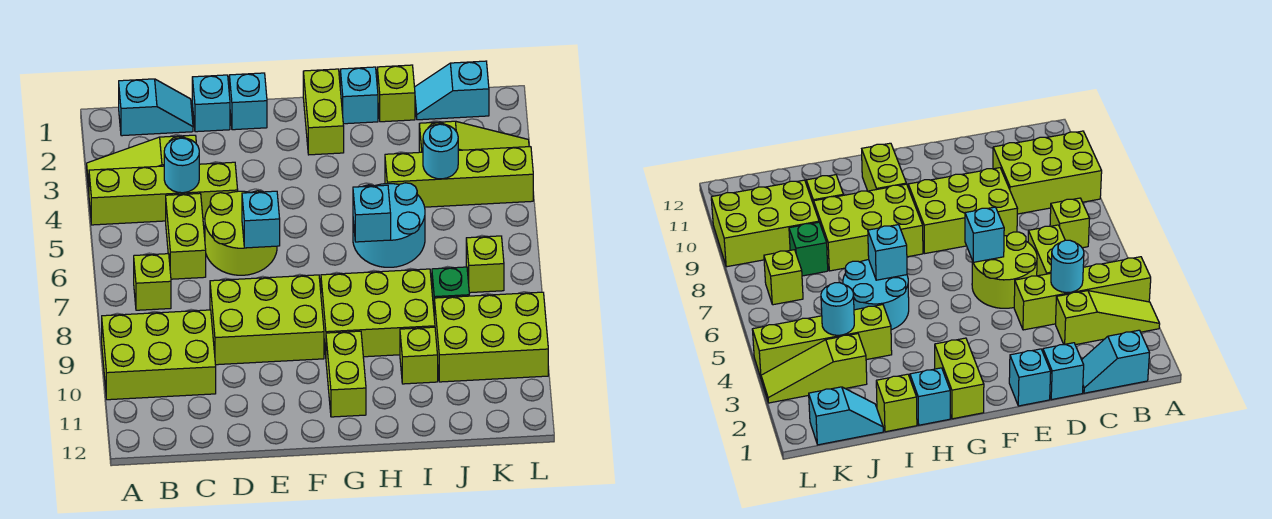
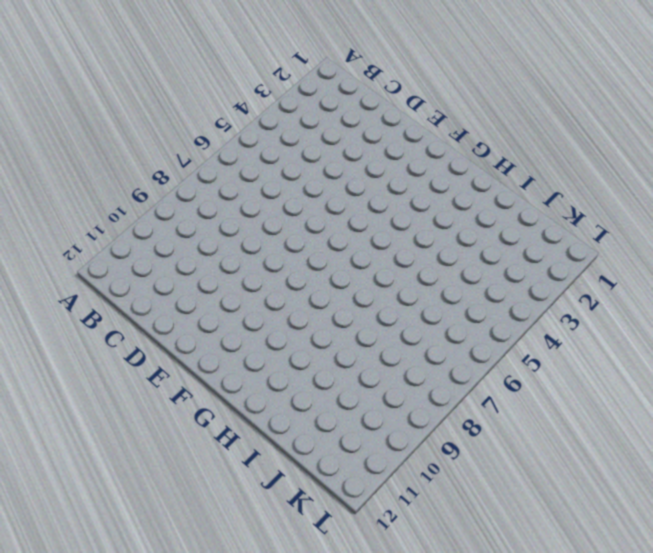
none -> lime slope A3:C3 level 1 top C
none -> lime brick A4:D4 level 1
none -> lime brick A9:C10 level 1

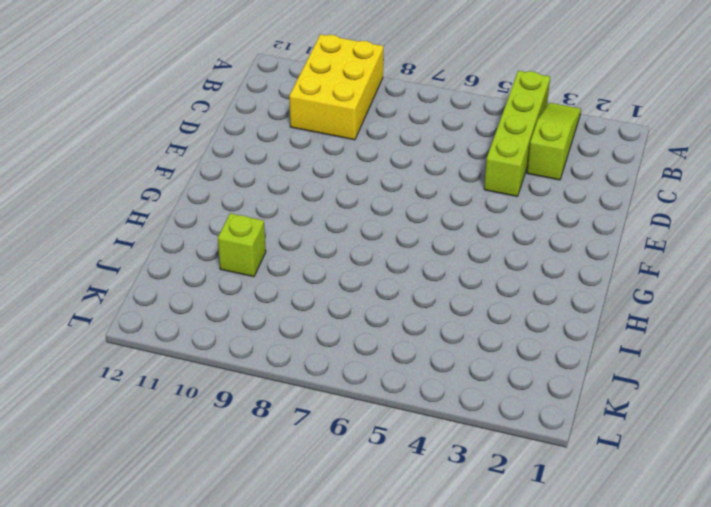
yellow brick A9:C10 level 1 -> lime brick A9:C10 level 1
none -> cyan slope B1:C1 level 1 top B
none -> lime brick B7 level 1
none -> lime brick C5:C6 level 1

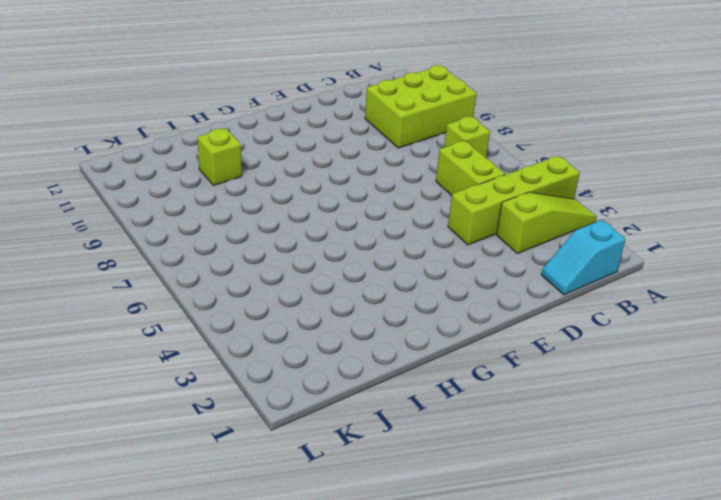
none -> cyan brick D1 level 1
none -> lime round brick D5:E6 level 1
none -> lime brick D8:F9 level 1

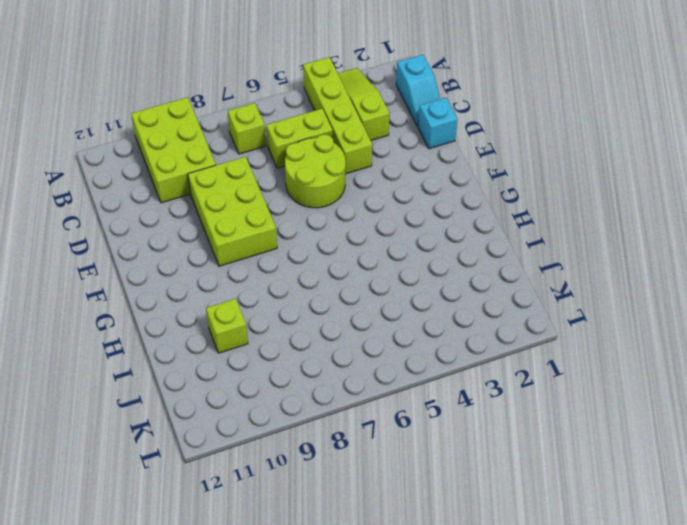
none -> cyan brick E1 level 1
none -> lime brick G1:G2 level 1
none -> lime brick G8:I9 level 1

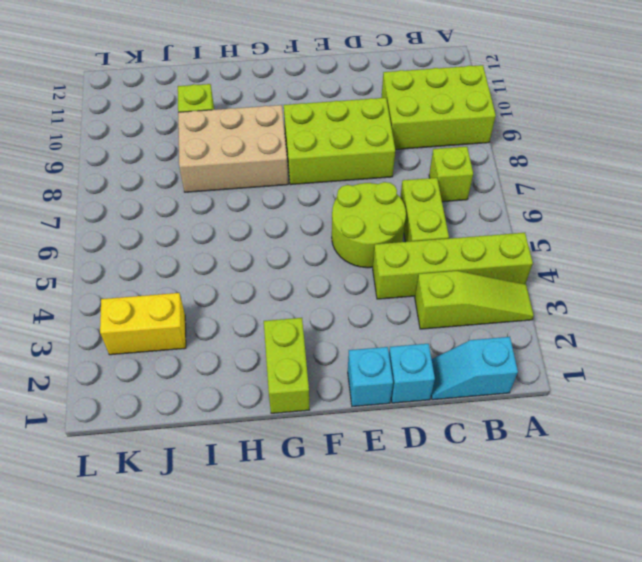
tan brick G8:I9 level 1 -> lime brick G8:I9 level 1
yellow brick J3:K3 level 1 -> lime slope J3:L3 level 1 top J
none -> lime brick G10:G11 level 1
none -> cyan brick H1 level 1
none -> cyan round brick H5:I6 level 1

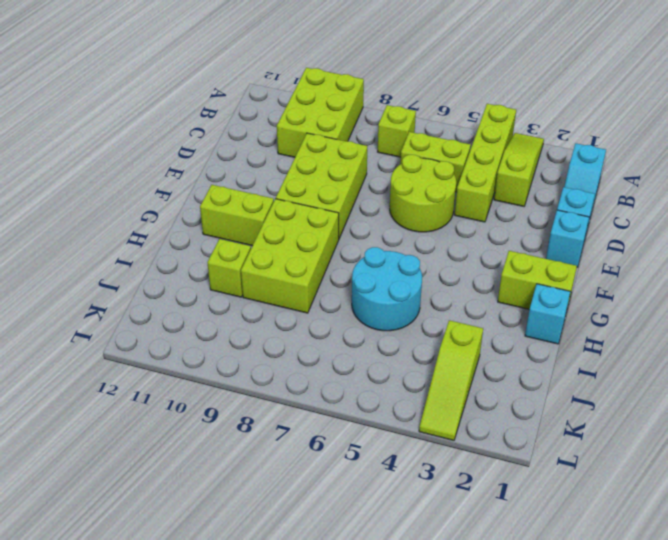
none -> lime brick I1 level 1
none -> lime brick I4:L4 level 1
none -> cyan slope J1:K1 level 1 top K

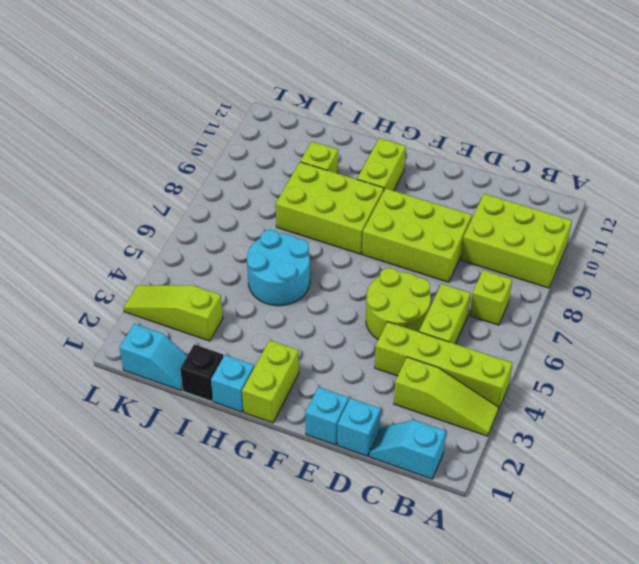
black brick I1 level 1 -> lime brick I1 level 1
none -> lime brick I4:L4 level 1
none -> green brick J8 level 1
none -> lime brick J9:L10 level 1

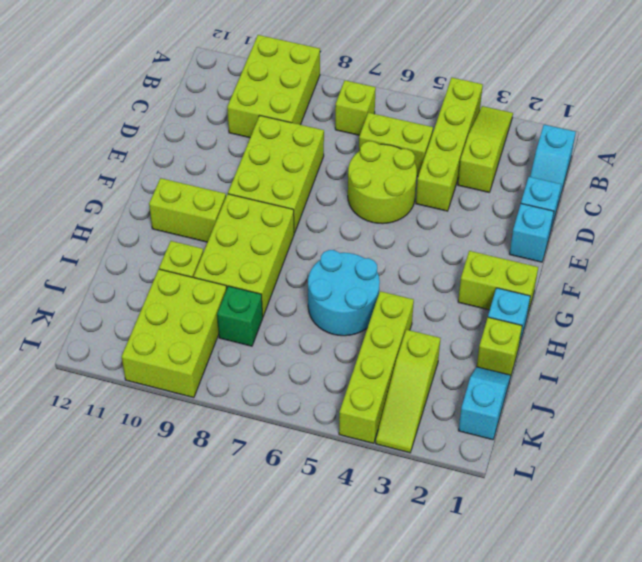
none -> lime brick K7 level 1
none -> cyan round brick C4 level 2
none -> cyan brick E6 level 2

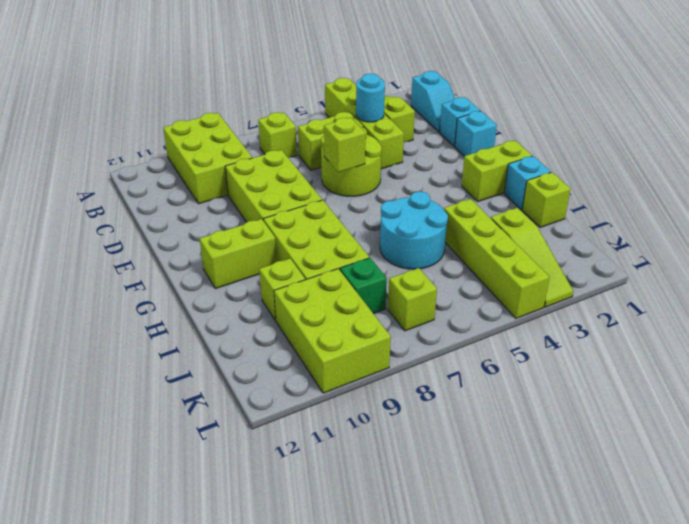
lime brick E6 level 2 -> cyan brick E6 level 2
none -> cyan slope J1:K1 level 1 top K
none -> cyan brick H6 level 2
none -> cyan round brick J4 level 2

